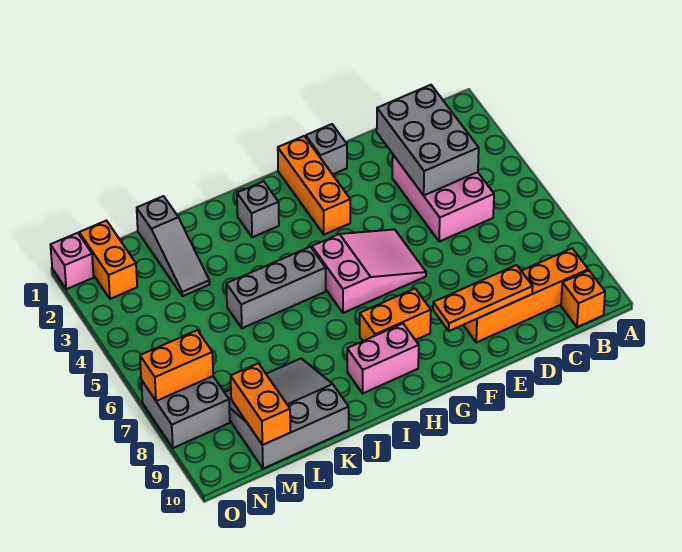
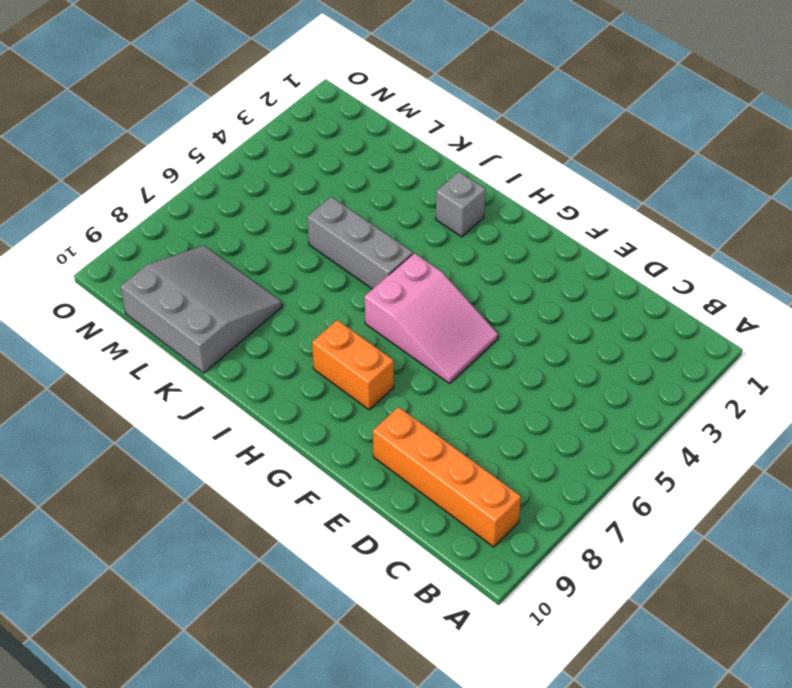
none -> orange brick B10 level 1
none -> pink brick C3:D5 level 1
none -> grey brick F1 level 1

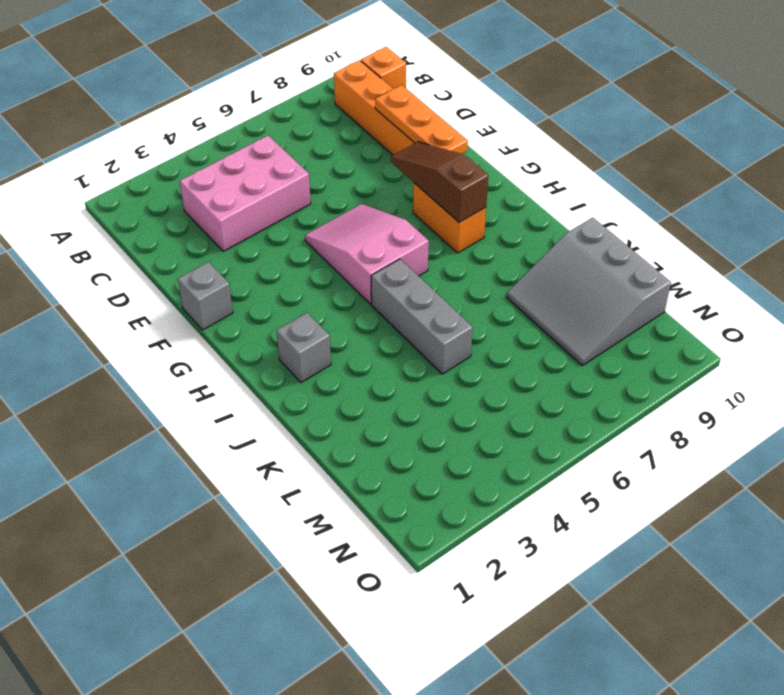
brown slope F8:H8 level 2 top H -> none
none -> orange brick G1:G3 level 1
none -> pink brick H9:I9 level 1
none -> grey slope L1:L3 level 1 top 1

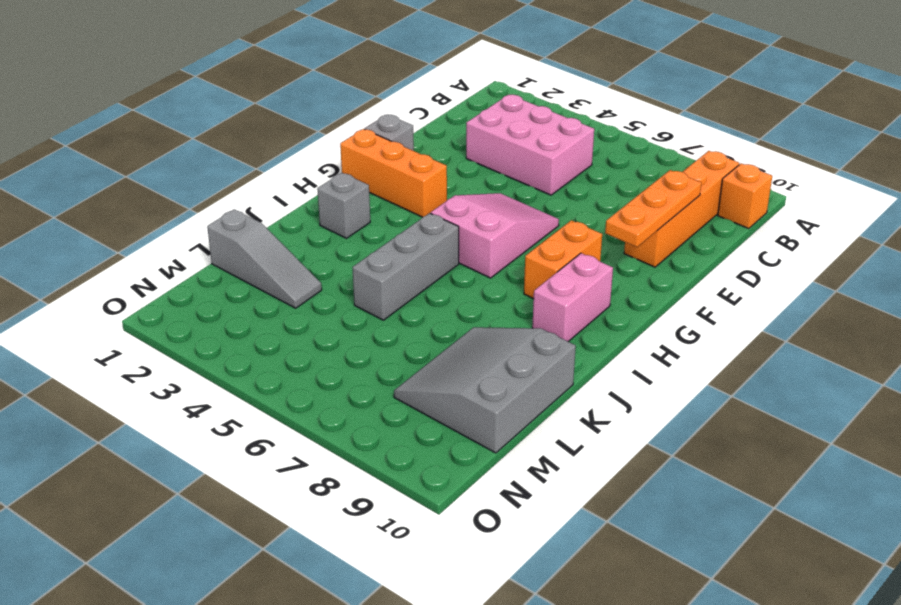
none -> orange brick N1:N2 level 1
none -> grey brick N7:O8 level 1
none -> pink brick O1 level 1

